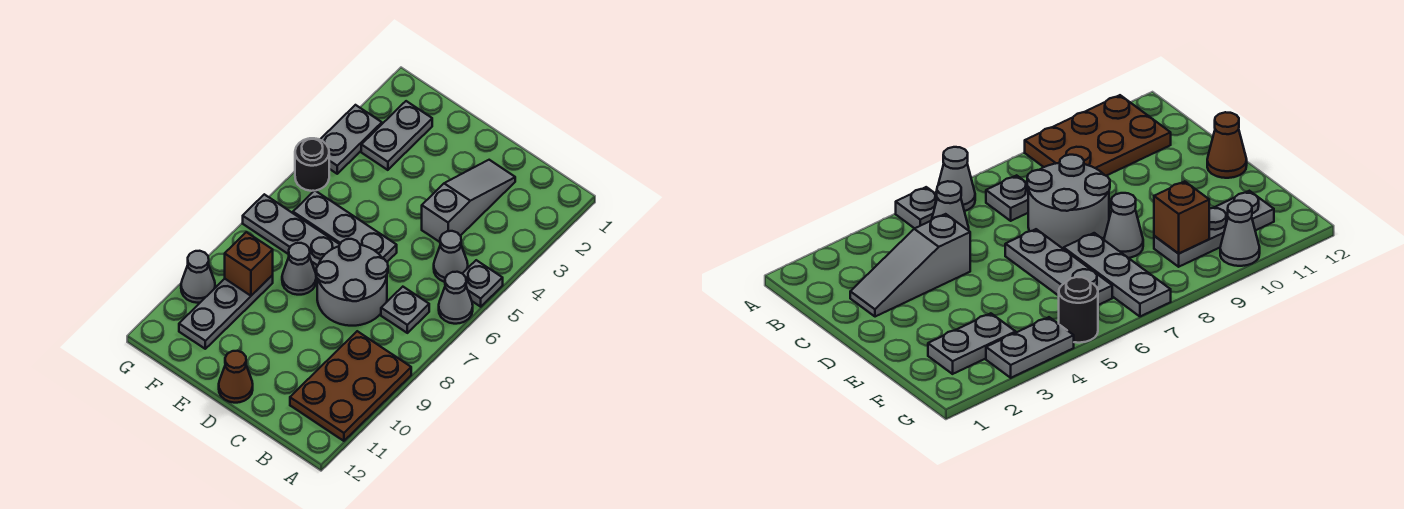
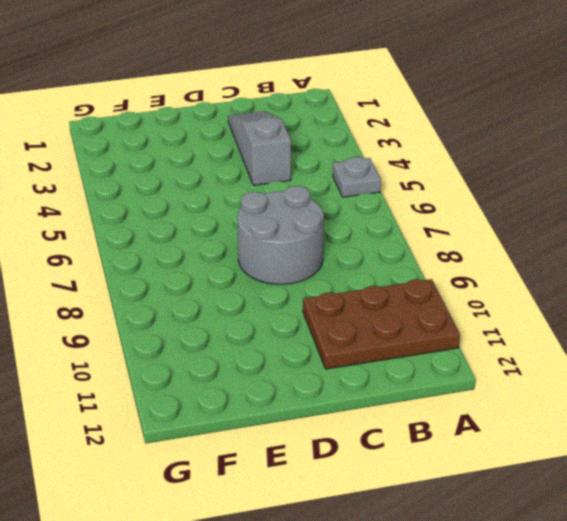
brown plate A10:C11 level 1 -> brown plate A9:B11 level 1
none -> grey cone A6 level 1
none -> grey cone B5 level 1
none -> grey plate B7 level 1

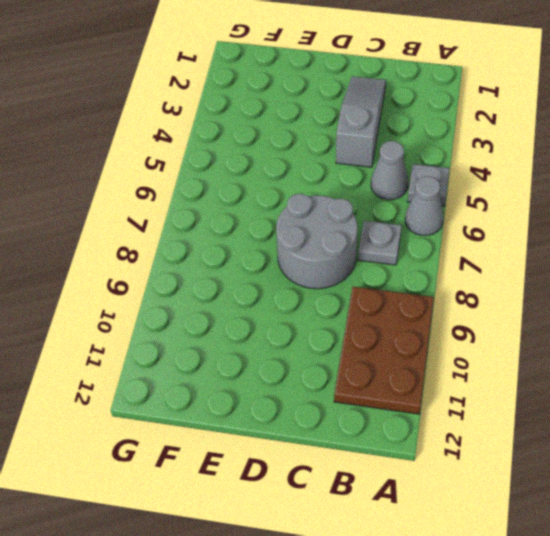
none -> grey plate D6:F6 level 1
none -> brown cone D12 level 1
none -> grey plate E7:G7 level 1

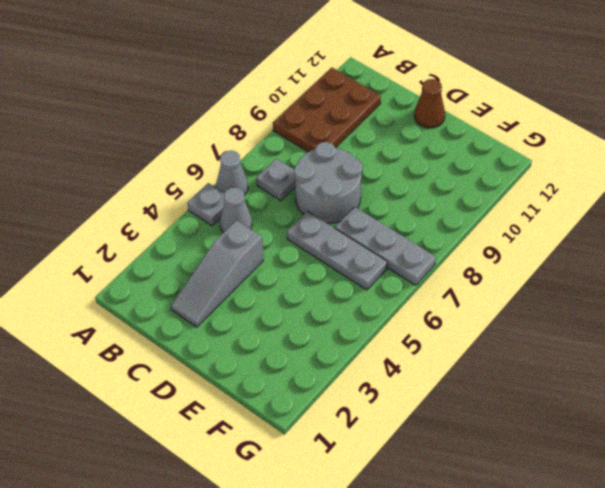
none -> grey cone E8 level 1
none -> grey plate F2:F3 level 1
none -> grey plate F9:F11 level 1

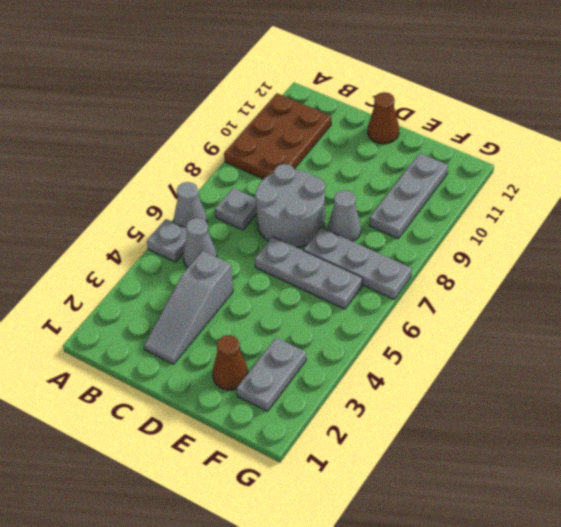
brown cone E2 level 1 -> none
none -> grey plate G3:G4 level 1
none -> black round brick G5 level 1
none -> grey cone G10 level 1

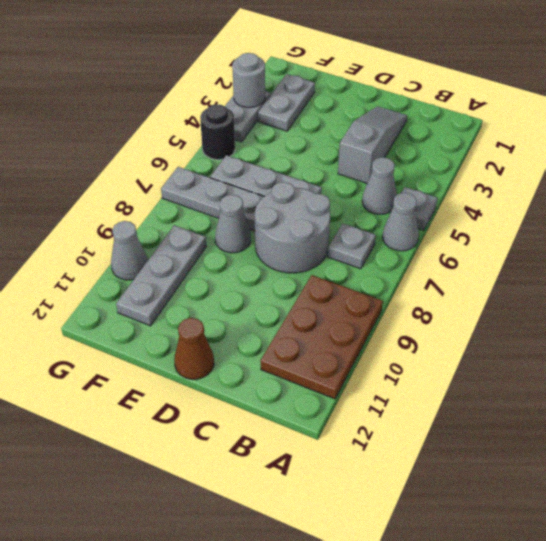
grey round brick G3 level 2 -> none
none -> brown brick F9 level 2

